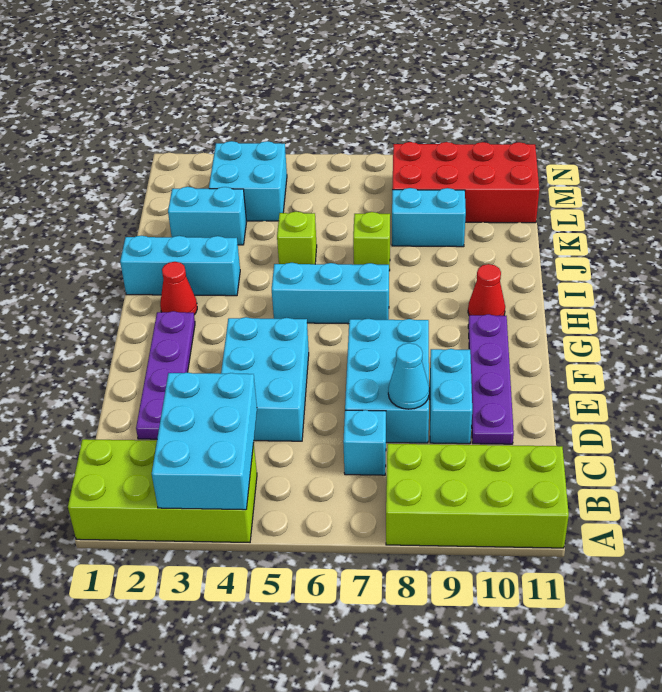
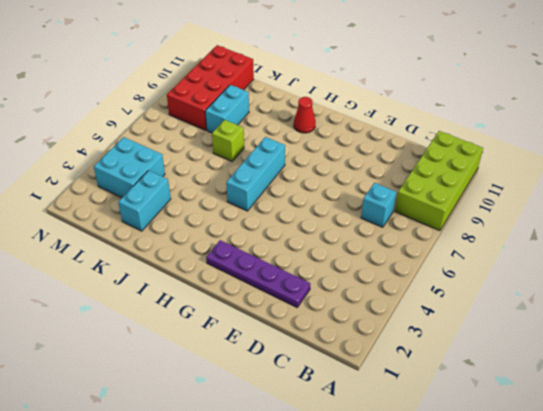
none -> lime brick A1:B4 level 1
none -> cyan brick D4:F5 level 1
none -> cyan brick D7:F8 level 1

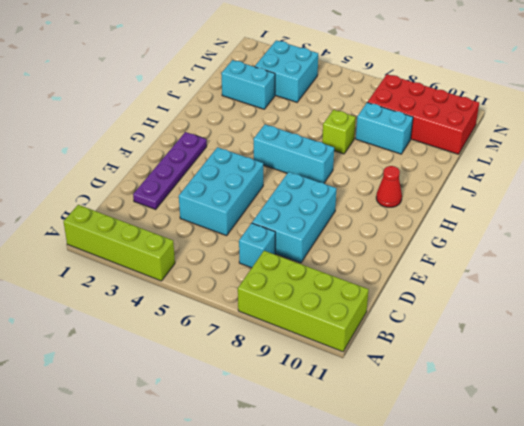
lime brick A1:A4 level 1 -> lime brick A1:B4 level 1
none -> cyan brick D9:E9 level 1
none -> purple plate D10:G10 level 1
none -> red cone H2 level 1

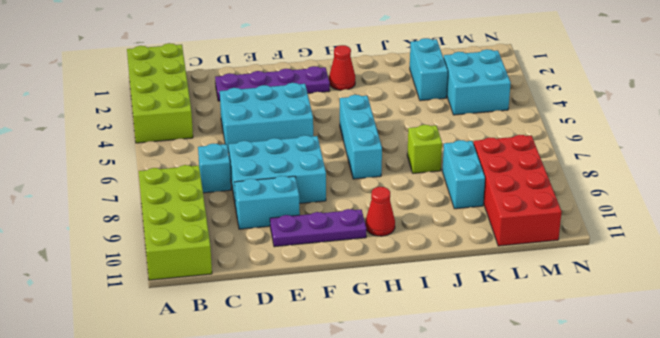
purple plate E10:G10 level 1 -> purple plate D10:G10 level 1
none -> cyan brick I1:I3 level 1
none -> lime brick J5 level 1
none -> cyan brick A3:C4 level 2

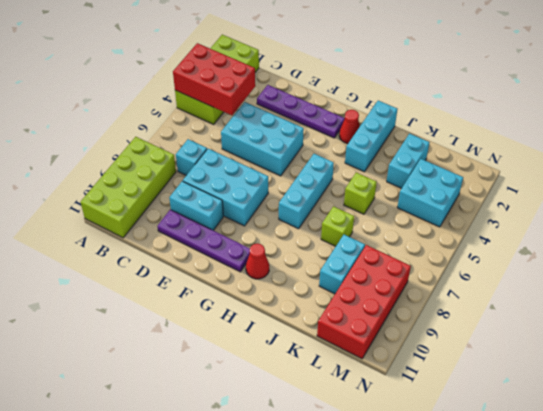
red brick A3:C4 level 2 -> cyan brick A3:C4 level 2
none -> cyan cone D8 level 2

